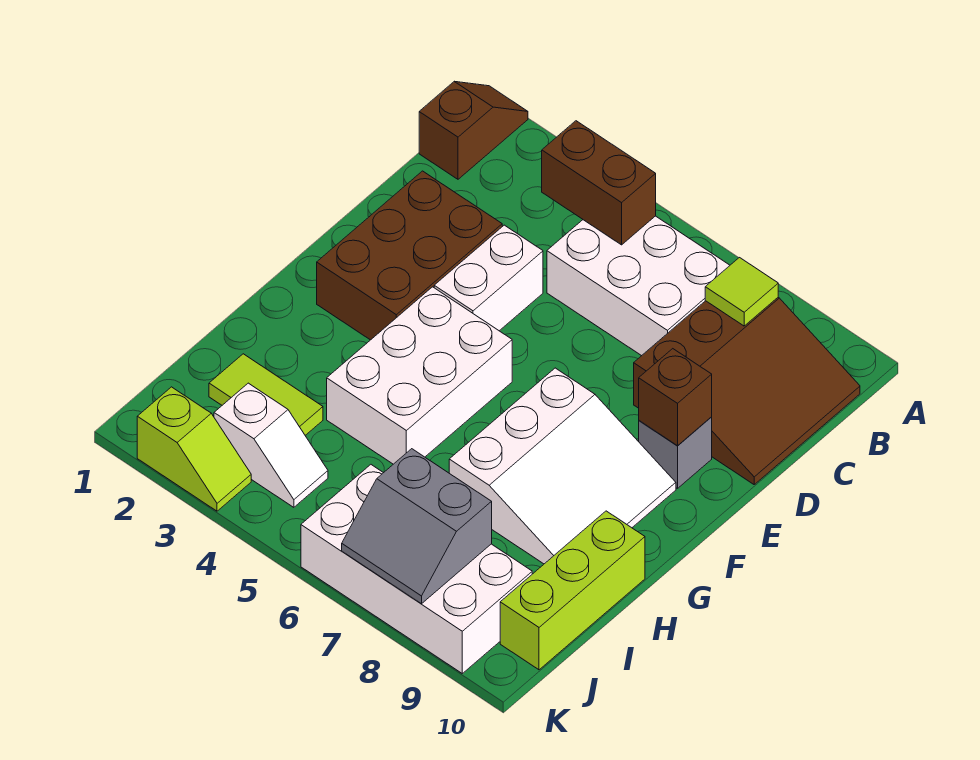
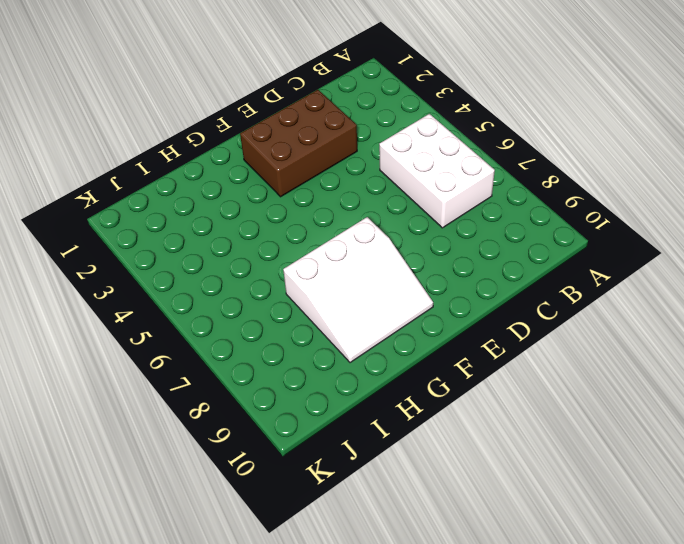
none -> brown slope A1:B1 level 1 top B
none -> brown slope B8:D10 level 1 top 8
none -> white brick D4:E4 level 1

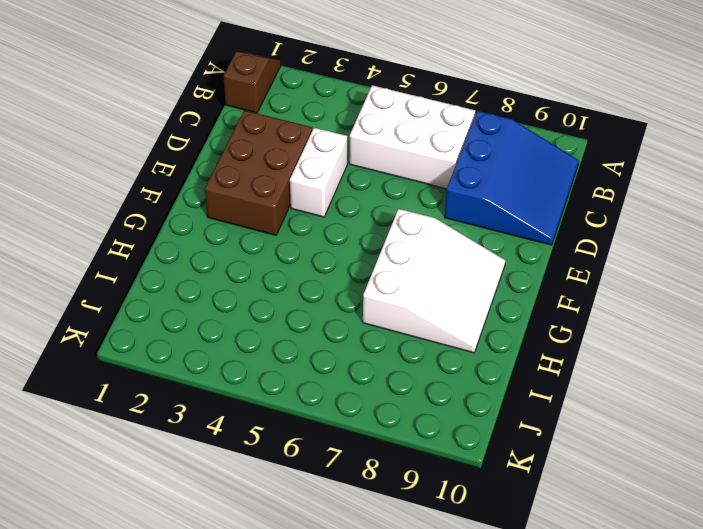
blue slope B8:D10 level 1 top 8 -> brown slope B8:D10 level 1 top 8
none -> grey brick E9 level 1
none -> white brick F4:H5 level 1
none -> lime brick H10:J10 level 1

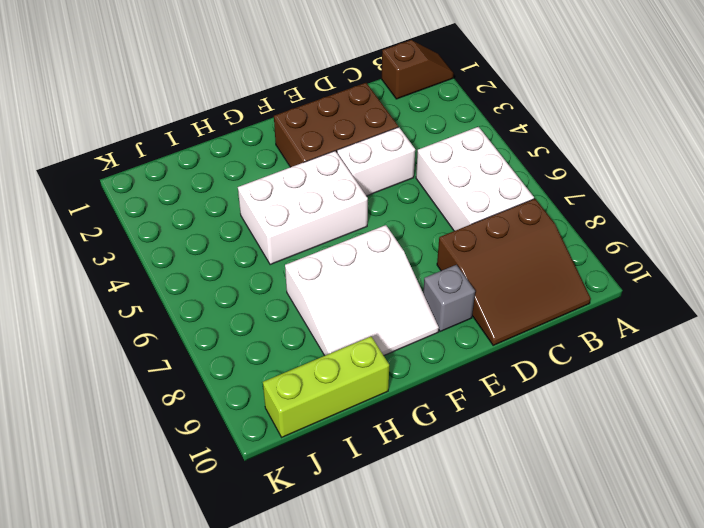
none -> lime tile I2:I3 level 1
none -> white slope J3:J4 level 1 top 3
none -> white brick J6:K9 level 1

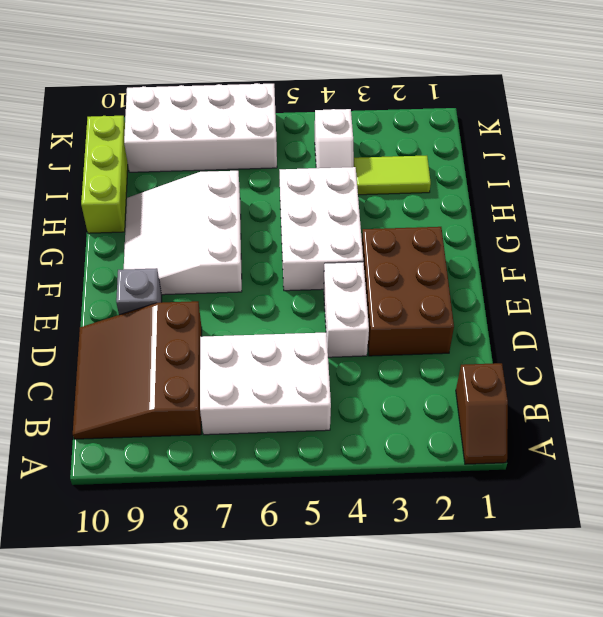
white slope I4:J4 level 1 top J -> white slope J3:J4 level 1 top 3
none -> lime slope K2:K3 level 1 top 2
none -> brown brick B4:B5 level 2
none -> lime tile B8 level 2

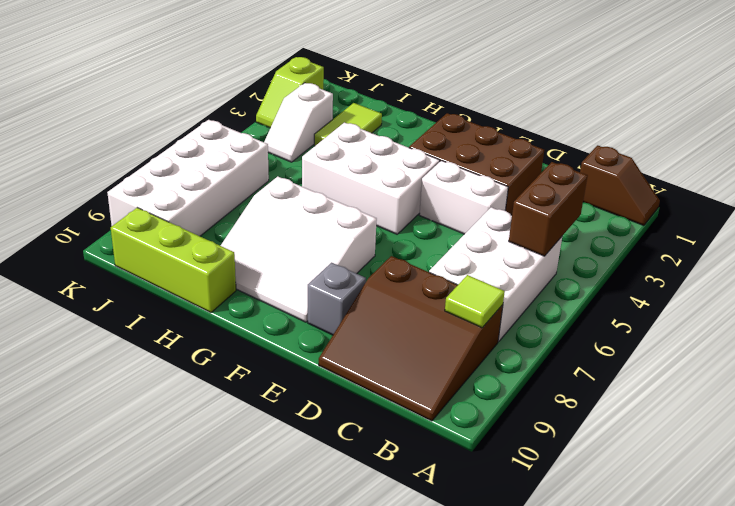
none -> brown brick E9 level 2
none -> grey slope J7:K8 level 2 top J

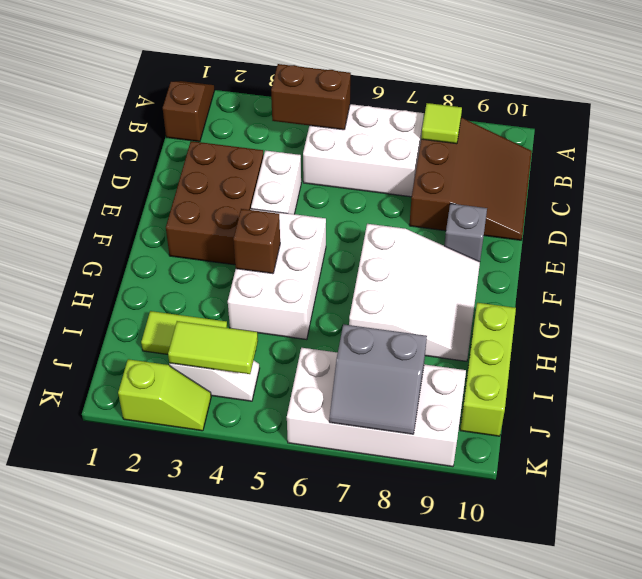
brown brick G4 level 2 -> brown brick E9 level 2
lime tile J3:J4 level 2 -> none

